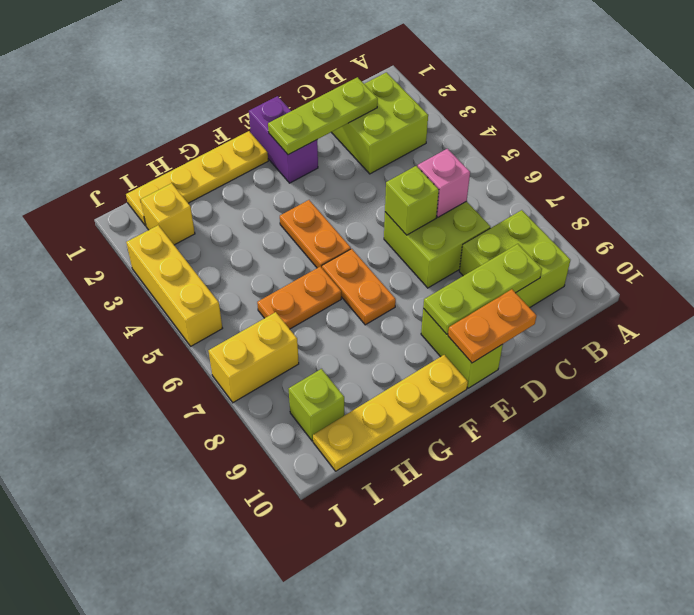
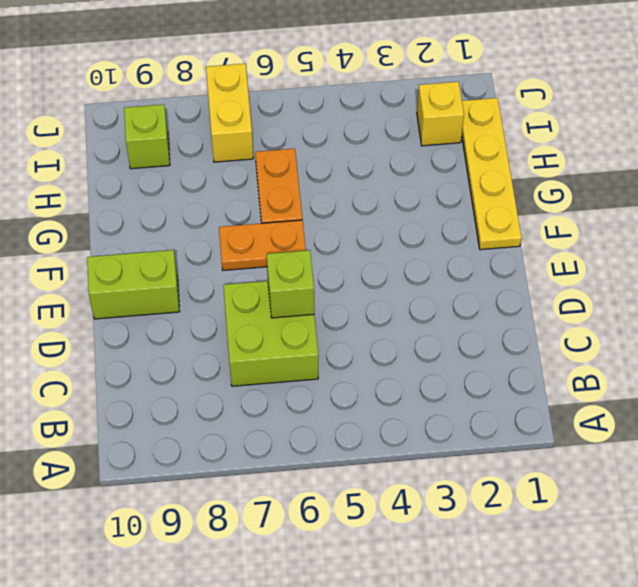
none -> lime brick B2:C3 level 1
none -> lime brick B8:C9 level 1
none -> purple brick E1:E2 level 1

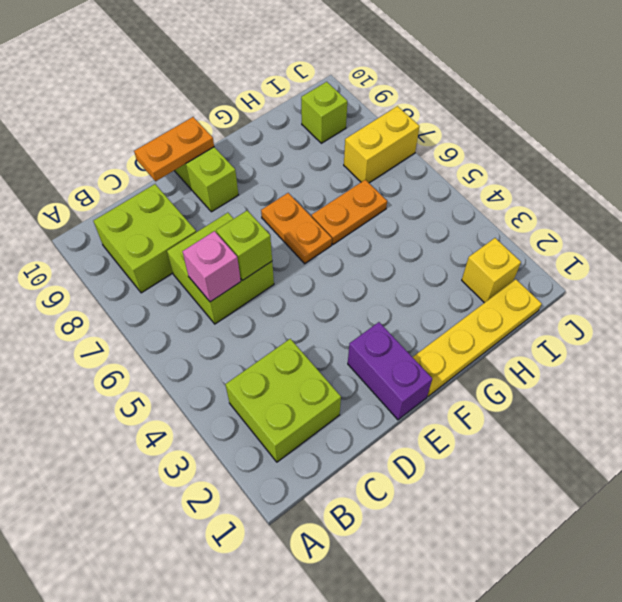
none -> orange plate F4:F5 level 1
none -> yellow plate F10:I10 level 1
none -> yellow brick J3:J5 level 1

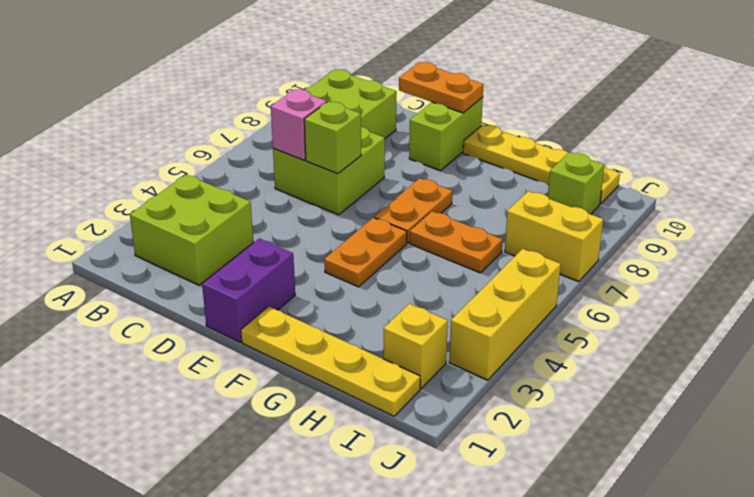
none -> lime plate C2:E2 level 2
none -> lime plate C9:E9 level 2

